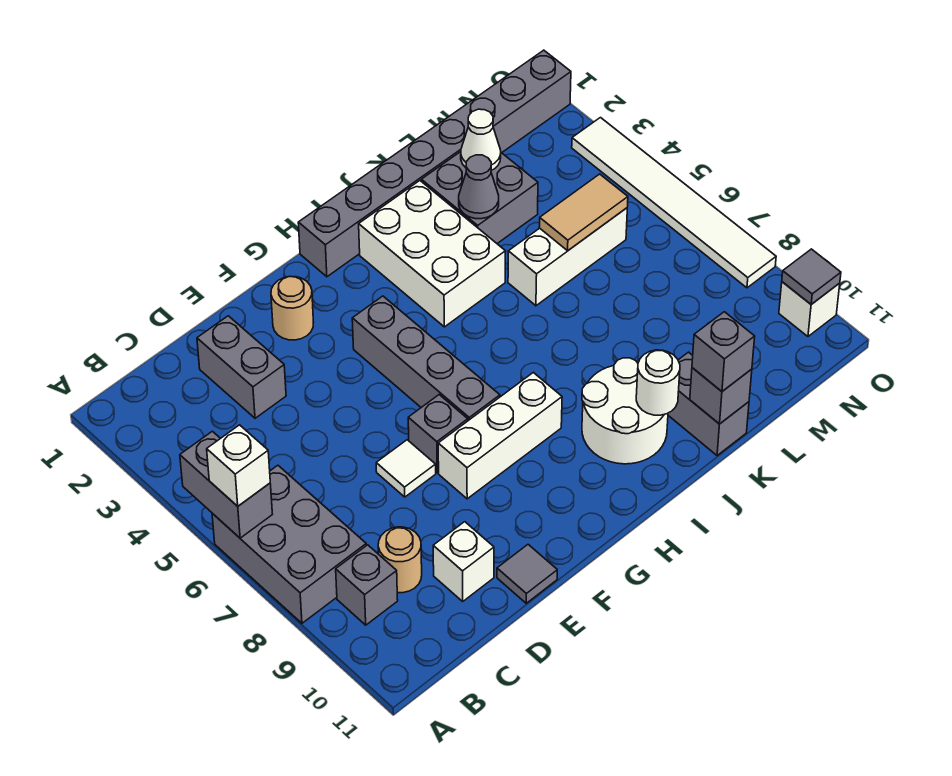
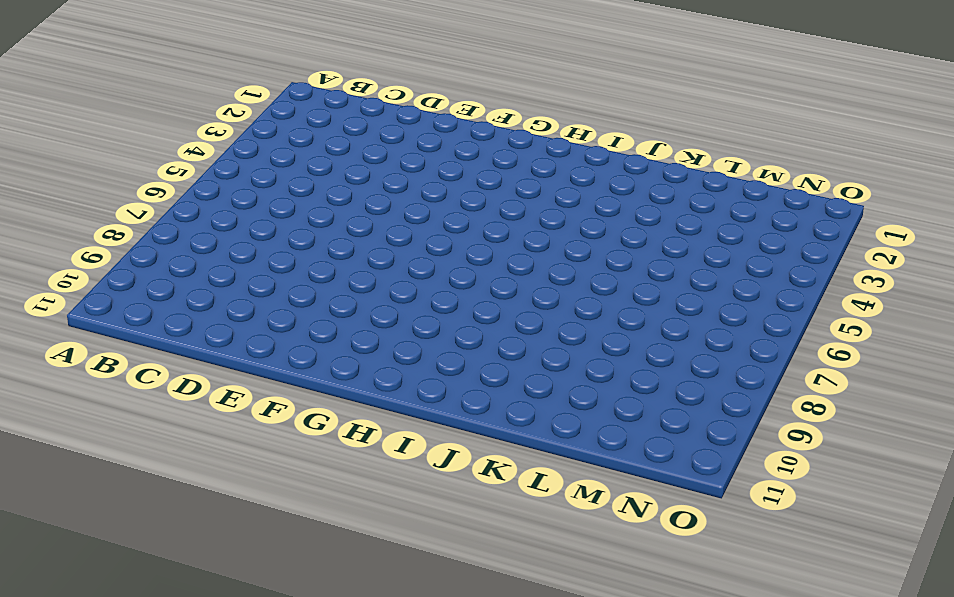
none -> grey brick A6:B8 level 1
none -> grey brick B9 level 1
none -> tan round brick C9 level 1

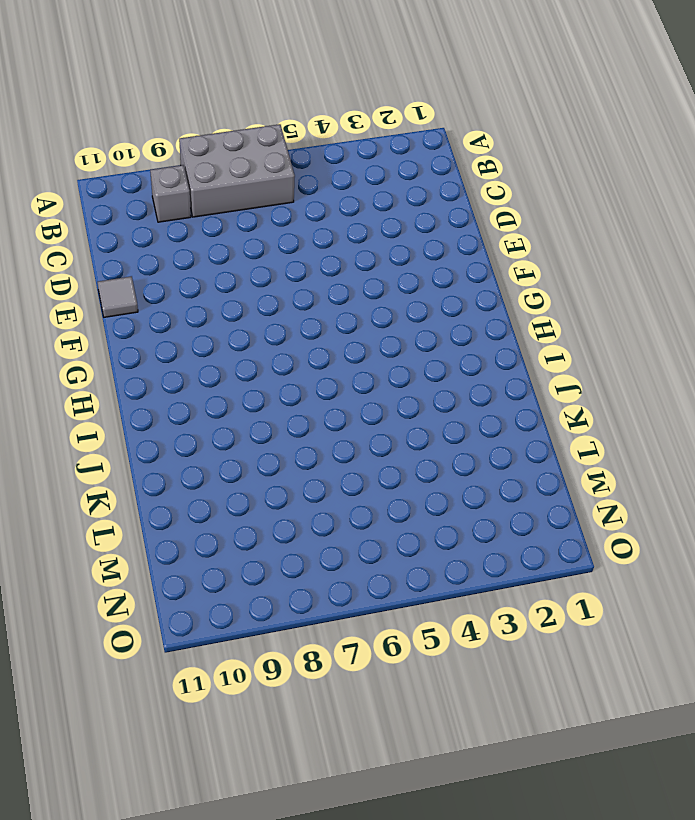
none -> tan round brick C9 level 1
none -> grey brick D2:D3 level 1
none -> white brick D10 level 1

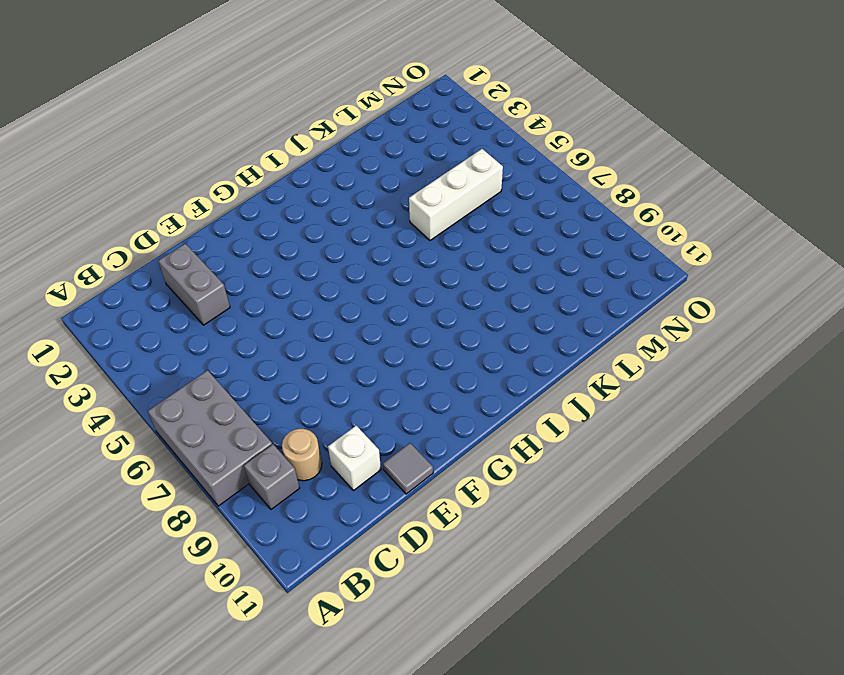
none -> white tile E7 level 1
none -> tan round brick F2 level 1
none -> grey brick F7 level 1

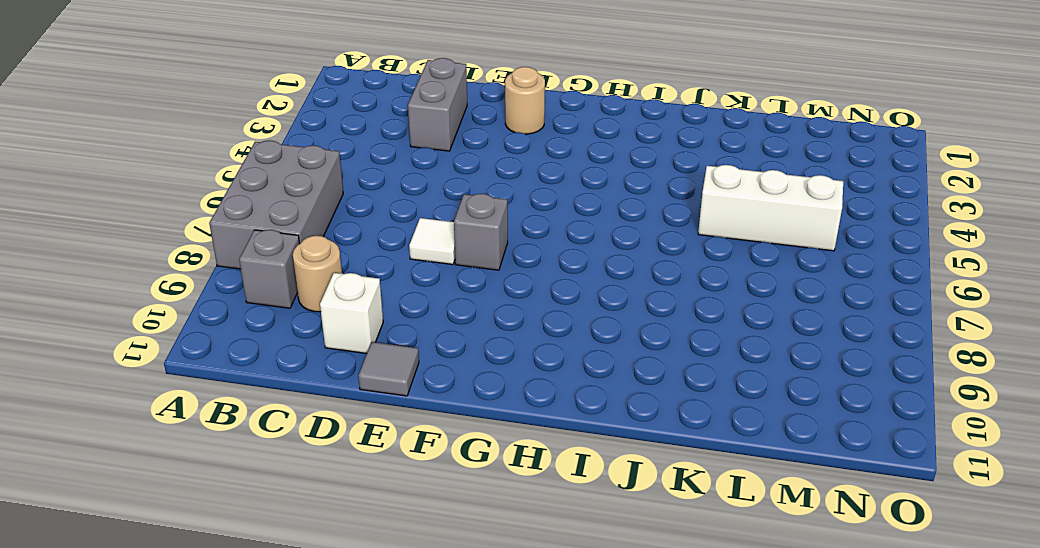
none -> white brick F8:H8 level 1
none -> grey brick G4:G7 level 1
none -> grey brick H1:O1 level 1

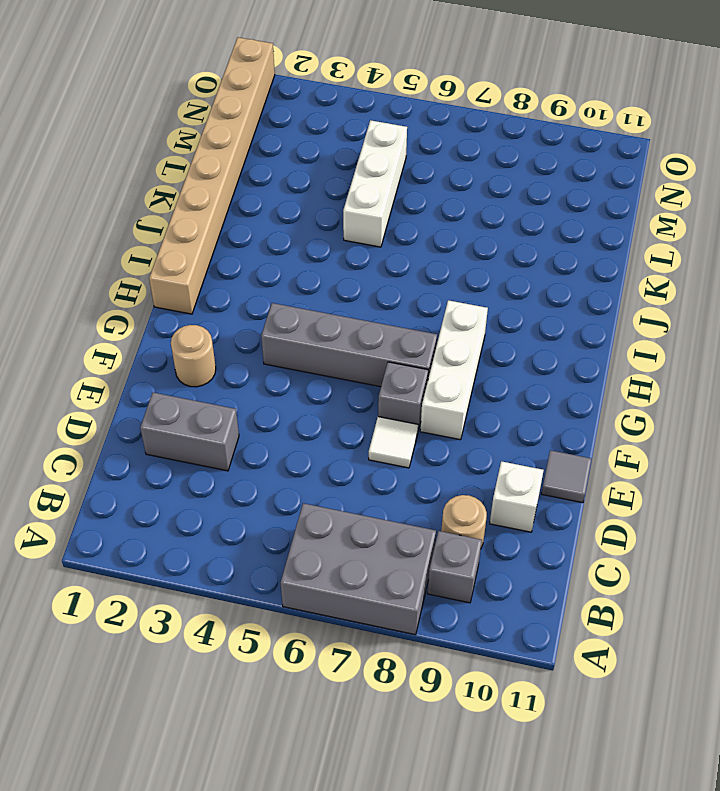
tan brick H1:O1 level 1 -> grey brick H1:O1 level 1
none -> white brick I2:J4 level 1
none -> white round brick I9:J10 level 1
none -> grey brick K2:L3 level 1

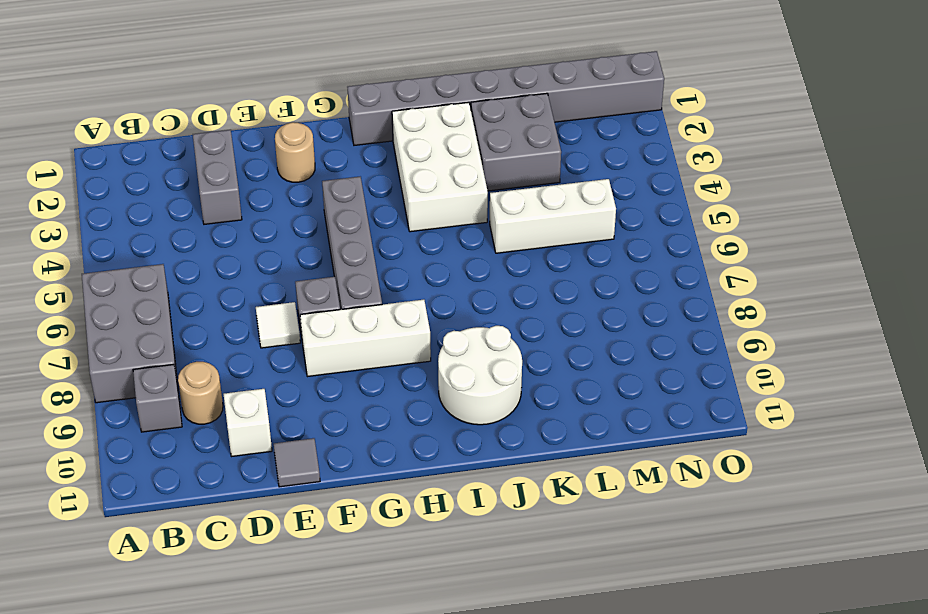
none -> grey brick K10:K11 level 1
none -> white tile O3:O8 level 1
none -> white brick O10 level 1

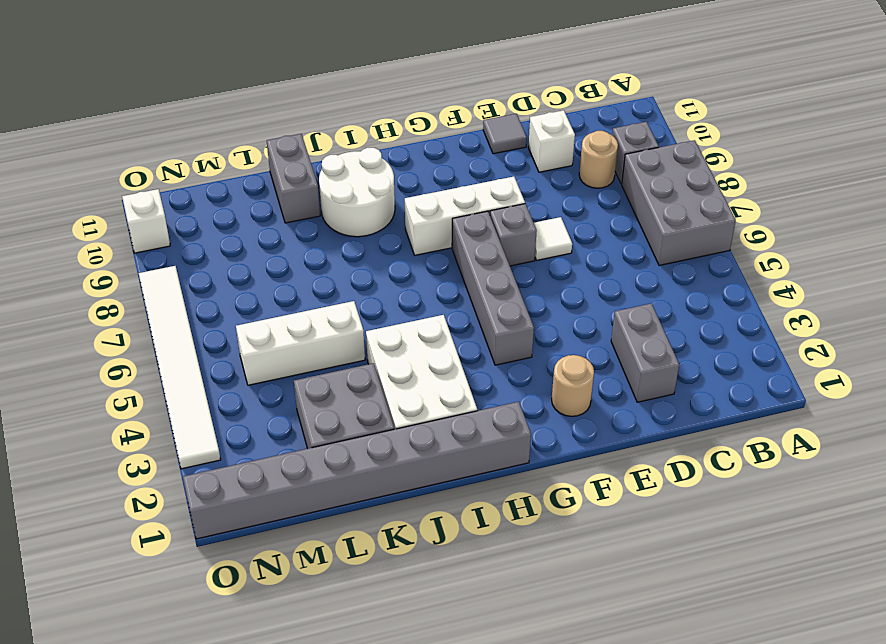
none -> grey brick A5:A6 level 2
none -> white round brick J10 level 2
none -> grey cone K3 level 2

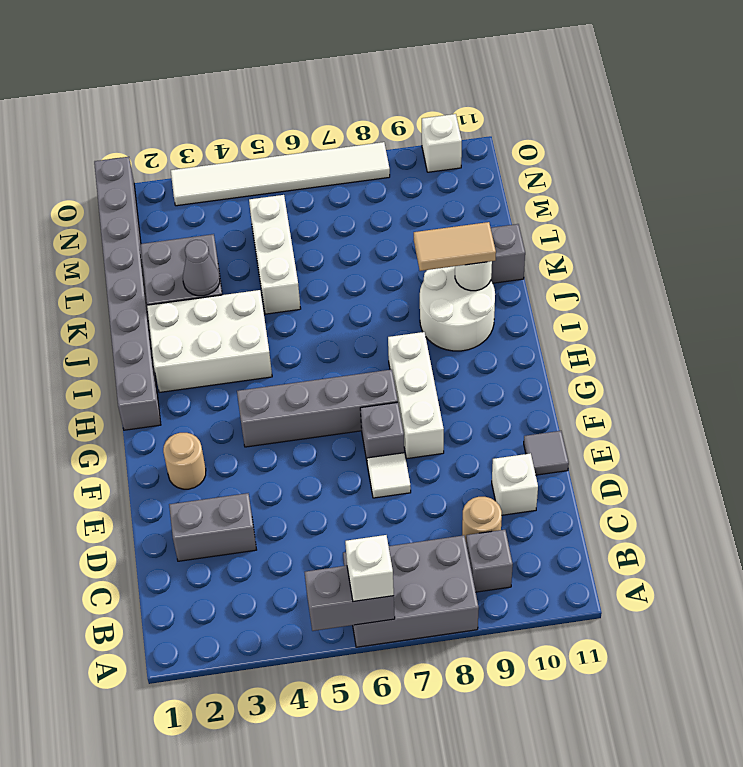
tan tile J9:J10 level 3 -> tan tile L5:M5 level 2
none -> grey brick K11 level 2
none -> white cone L2 level 2
none -> grey tile O10 level 2

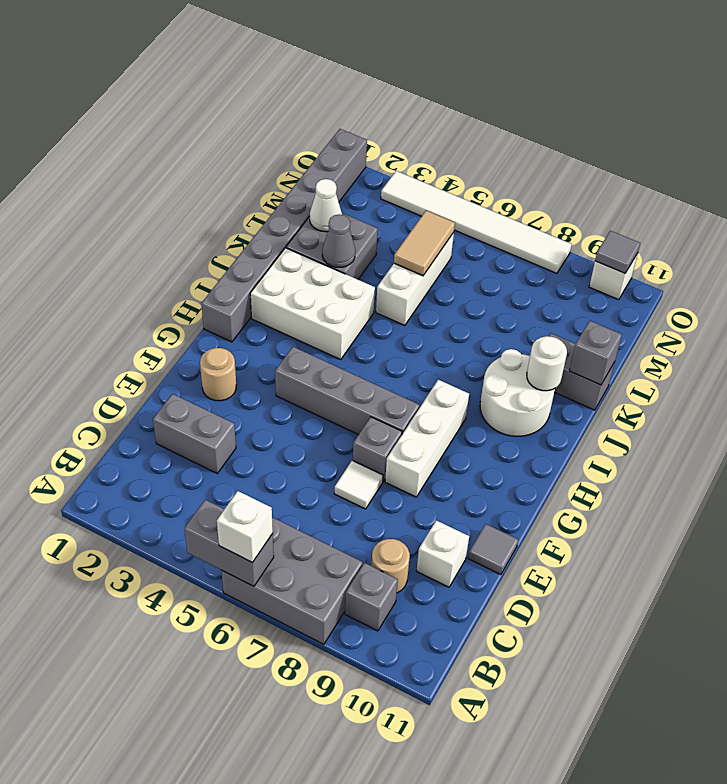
none -> grey brick K11 level 3

